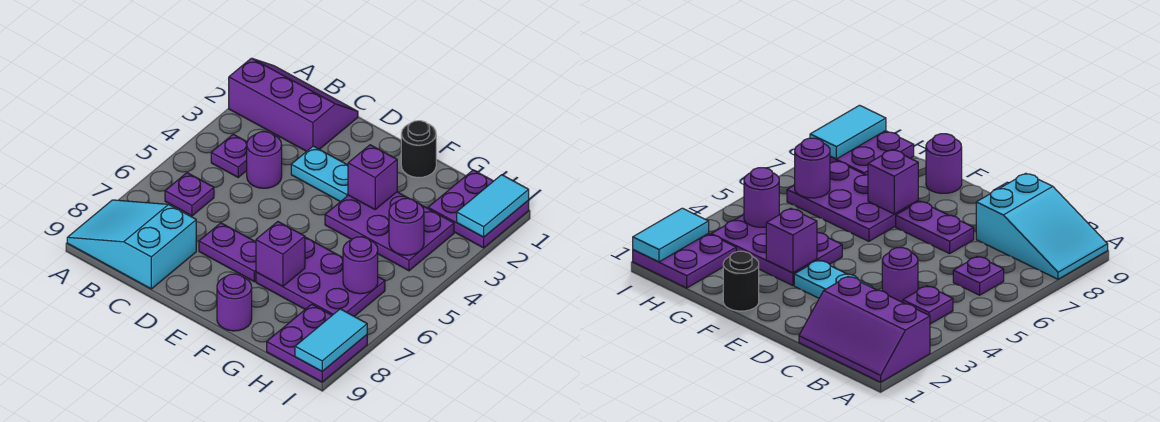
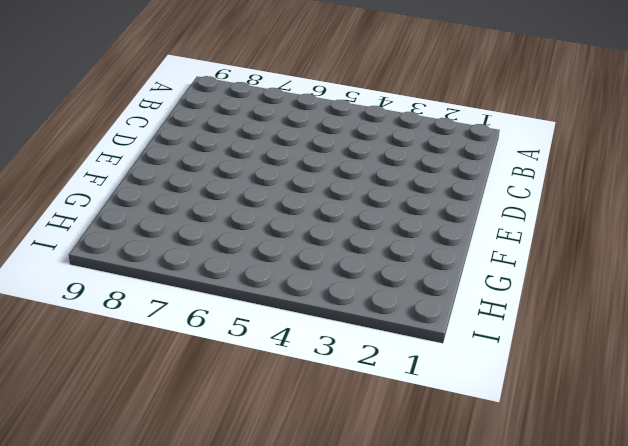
none -> purple slope A1:C2 level 1 top 2
none -> cyan slope A8:C9 level 1 top C
none -> purple plate B4 level 1

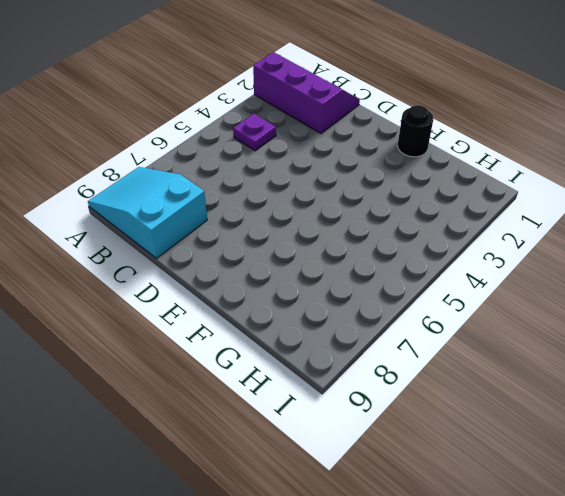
none -> purple plate B6 level 1
none -> purple round brick C4 level 1
none -> cyan plate D3:E3 level 1

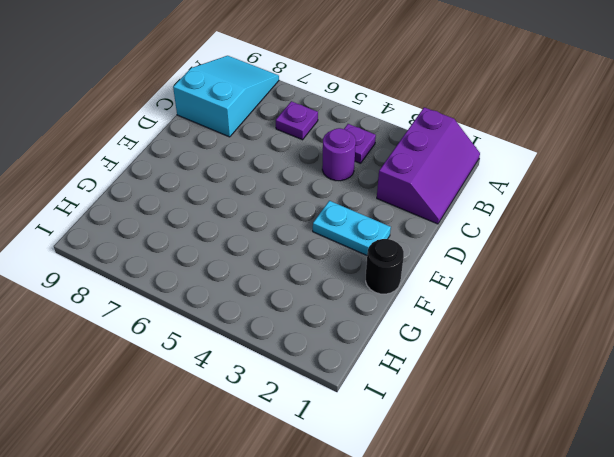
cyan plate E2:E3 level 1 -> cyan plate D3:E3 level 1
none -> purple plate D7:E7 level 1
none -> purple plate F3:H4 level 1
none -> purple plate F6:H7 level 1

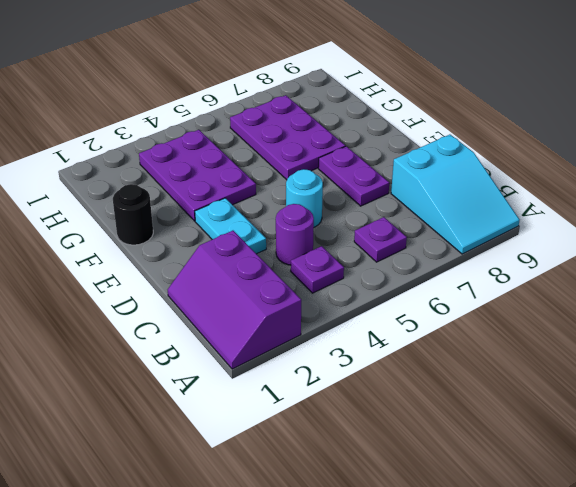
cyan round brick D5 level 1 -> none
none -> purple round brick F9 level 1
none -> purple plate H1:I2 level 1
none -> purple plate H8:I9 level 1

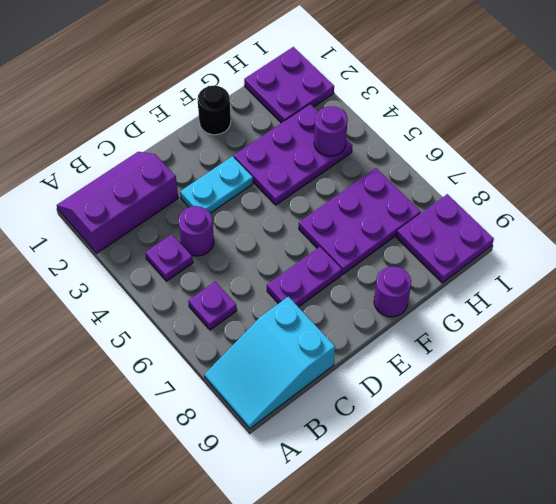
none -> purple brick F3 level 2
none -> purple brick F7 level 2
none -> purple round brick H6 level 2

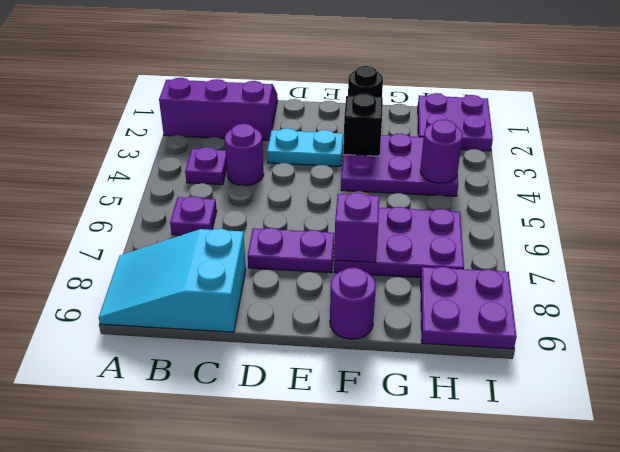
black brick F3 level 2 -> purple brick F3 level 2
none -> purple round brick H6 level 2
none -> cyan tile I1:I2 level 2
none -> cyan tile I8:I9 level 2

